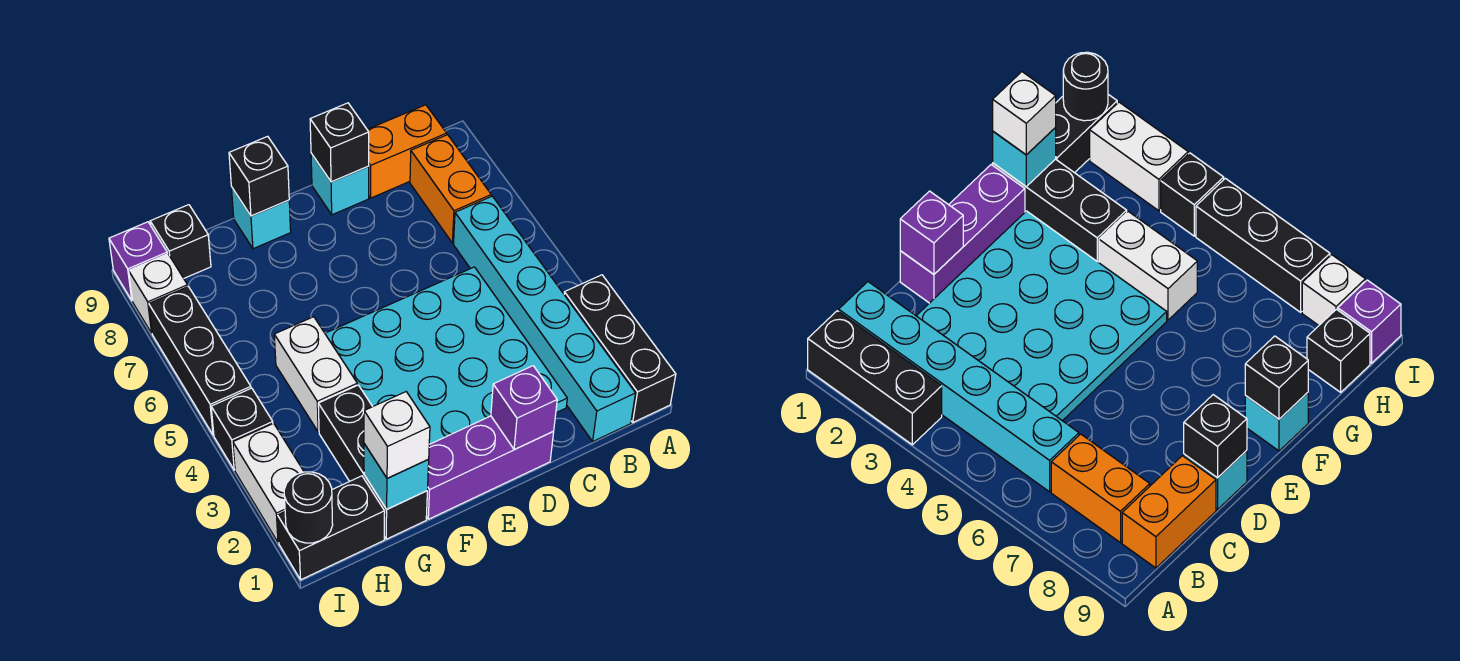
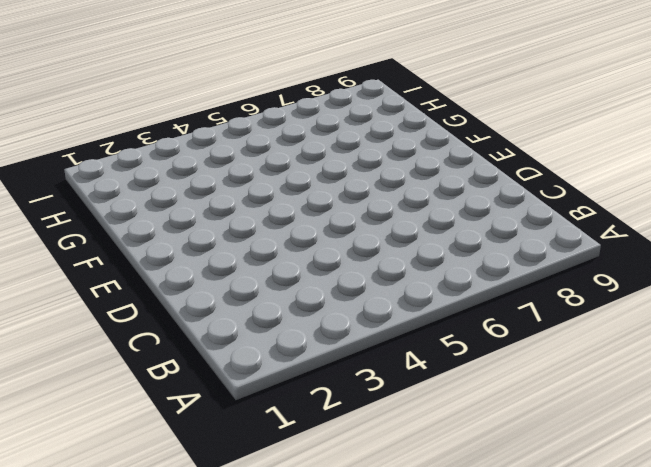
none -> black brick A1:A3 level 1
none -> cyan brick B1:B6 level 1
none -> orange brick B7:B8 level 1

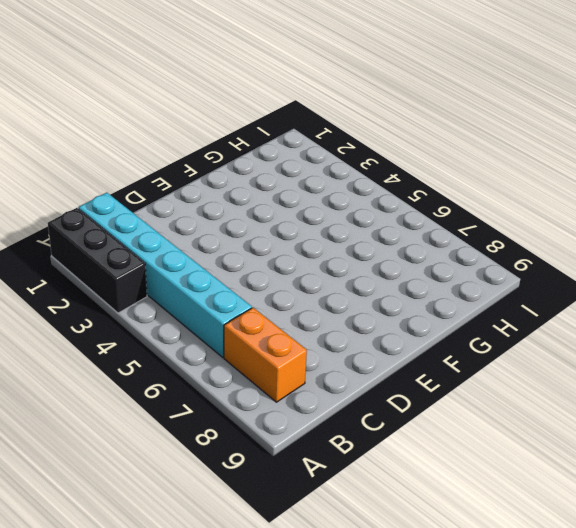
none -> orange brick B9:C9 level 1
none -> cyan plate C2:F5 level 1
none -> purple brick D1:F1 level 1

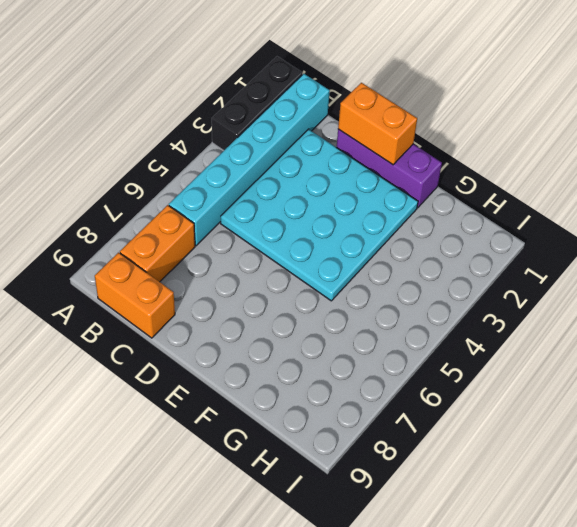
orange brick D1:E1 level 2 -> purple brick D1 level 2
none -> cyan brick D9 level 1
none -> cyan brick F9 level 1
none -> black brick G1:G3 level 1

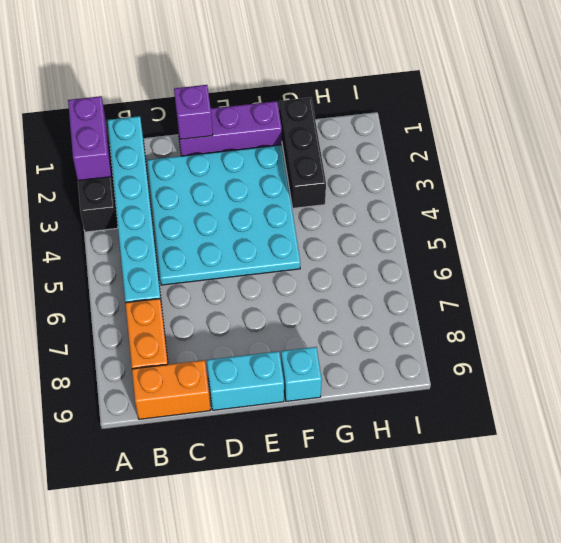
purple brick A1:A2 level 2 -> none
cyan brick D9:E9 level 1 -> cyan brick D9 level 1
none -> white brick G4:G5 level 1
none -> black brick H1:I1 level 1
none -> black brick H9 level 1

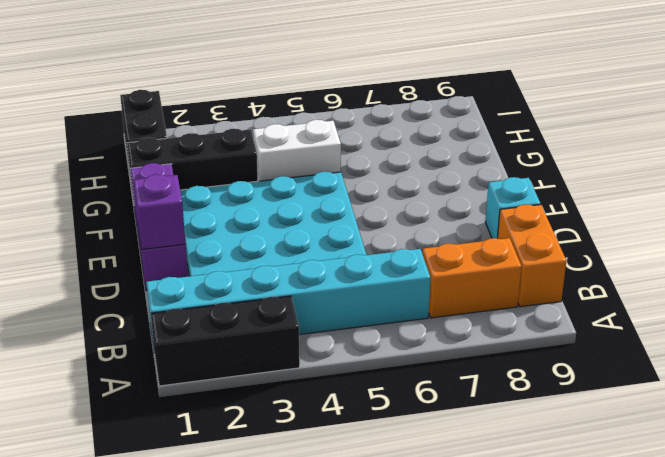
none -> cyan brick F9 level 1
none -> black brick H9 level 1
none -> white brick I2:I3 level 1

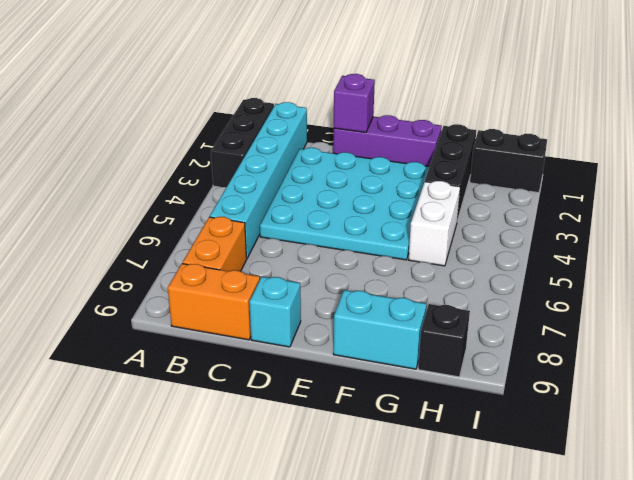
cyan brick F9:G9 level 1 -> cyan brick F9 level 1
none -> white brick I2:I3 level 1
none -> black brick I4 level 1
none -> black brick I5:I7 level 1

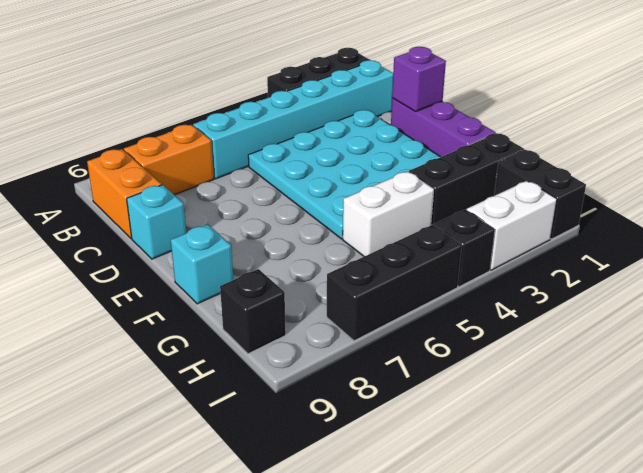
none -> white brick I8 level 1
none -> purple brick I9 level 1
none -> black brick D9 level 2

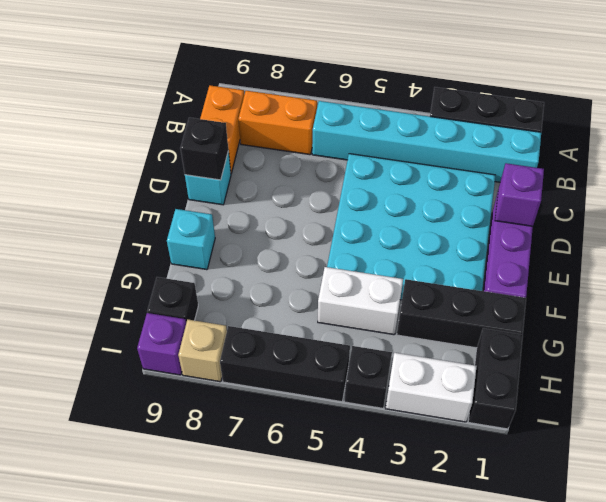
tan brick I8 level 1 -> white brick I8 level 1
none -> black brick F9 level 2
none -> cyan brick G1 level 2
none -> black round brick I1 level 2

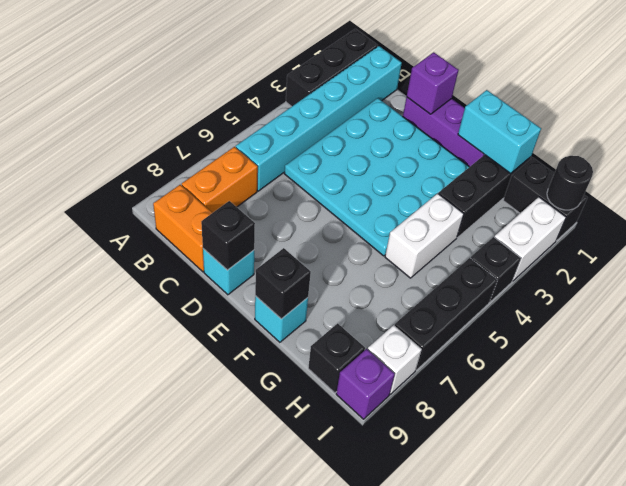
cyan brick F1:G1 level 2 -> cyan brick G1 level 2
none -> white brick G1 level 3

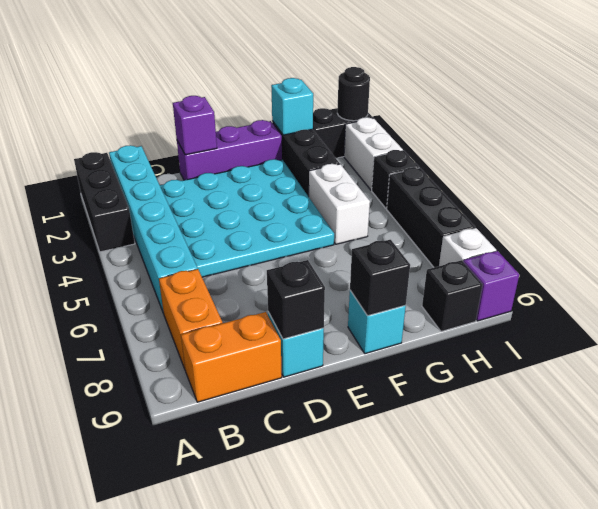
none -> white brick G1 level 3

